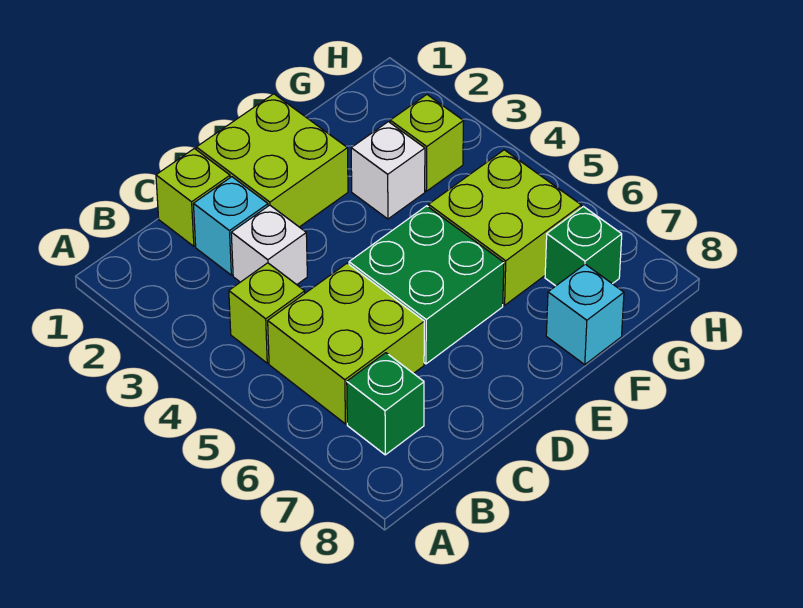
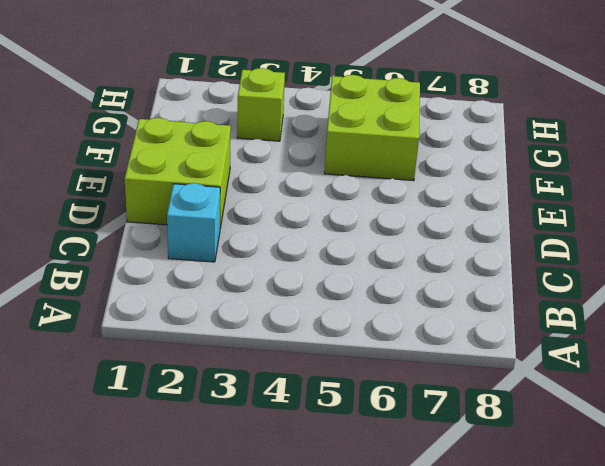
none -> lime brick B4 level 1
none -> lime brick B5:C6 level 1
none -> green brick B7 level 1

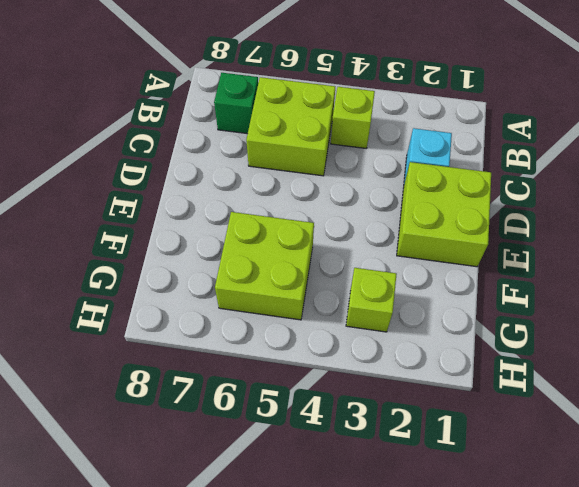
none -> lime brick C1 level 1
none -> white brick C3 level 1
none -> green brick D5:E6 level 1

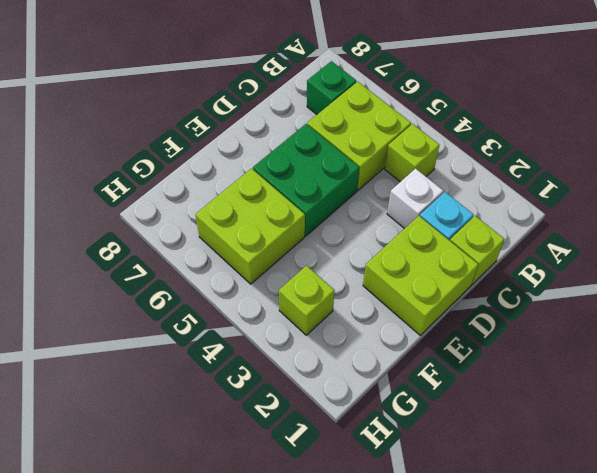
none -> white brick F3 level 1
none -> cyan brick F8 level 1
none -> green brick G7 level 1

